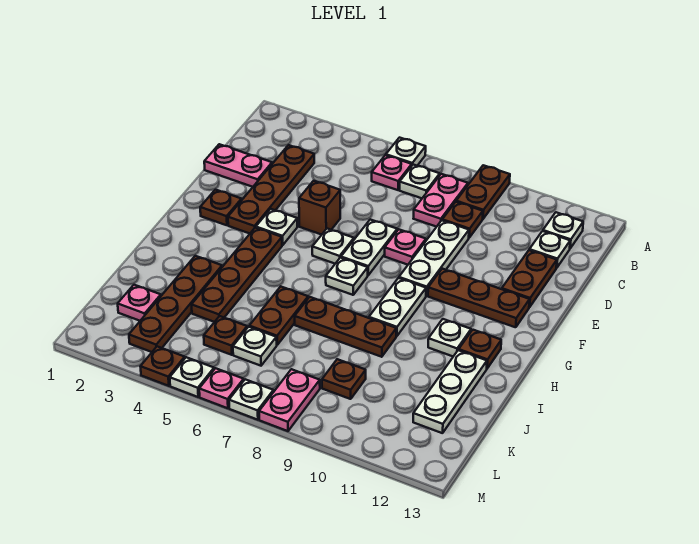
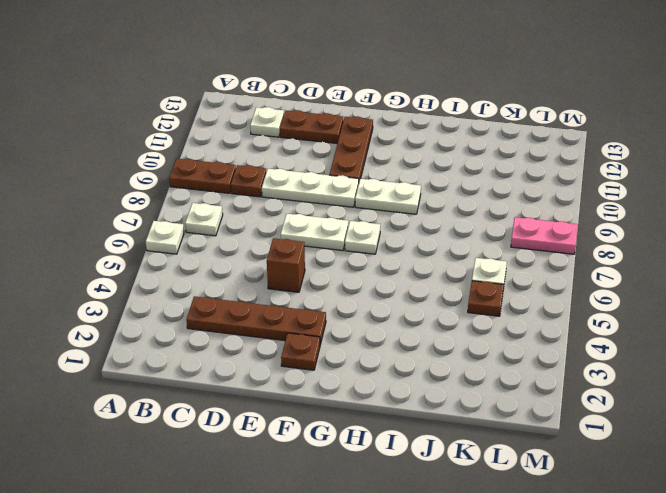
none -> pink plate B6 level 1
none -> pink plate B8:C8 level 1
none -> white plate B12 level 1
none -> pink plate D1:D2 level 1

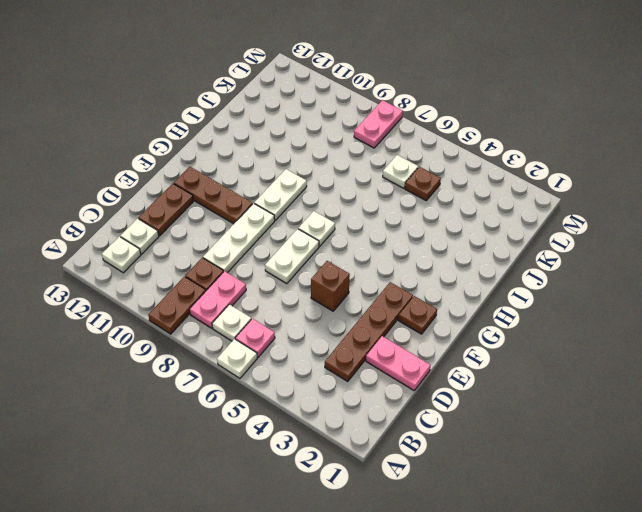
none -> pink plate E8 level 1
none -> white plate F4 level 1
none -> white plate F6 level 1
none -> brown plate G4:J4 level 1

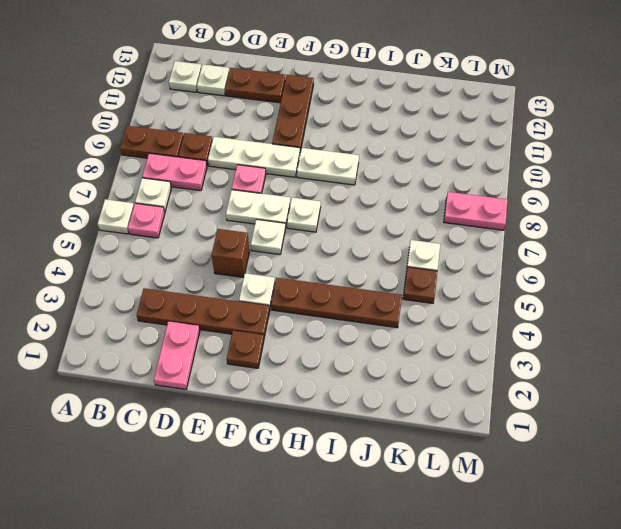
none -> white plate H11 level 1
none -> brown plate H12 level 1
none -> brown plate I3:L3 level 1
none -> brown plate I6:J6 level 1

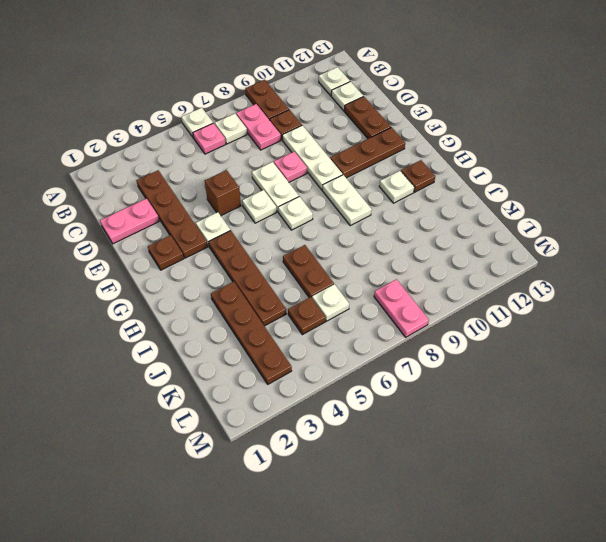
none -> brown plate I7:I9 level 1
none -> white plate I12:K12 level 1
none -> pink plate K2 level 1
none -> brown plate K9 level 1

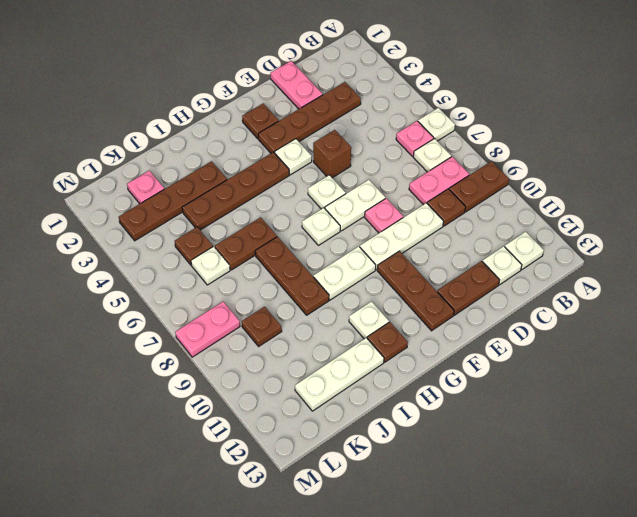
none -> brown plate M4 level 1
none -> white plate M5 level 1
none -> pink plate M6 level 1
none -> white plate M7 level 1

